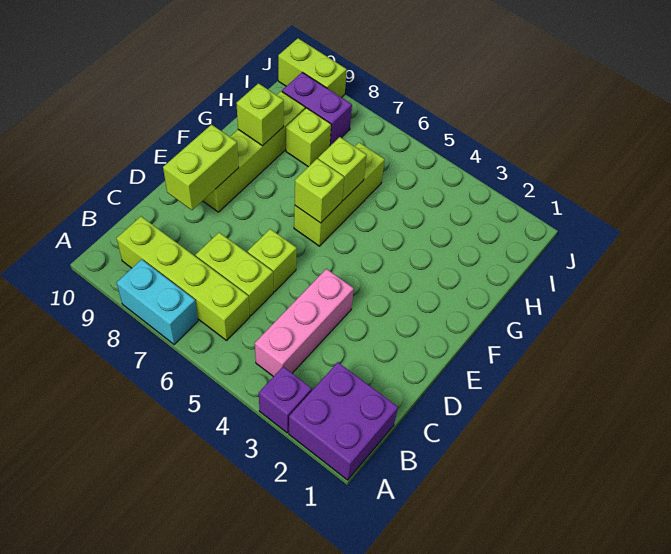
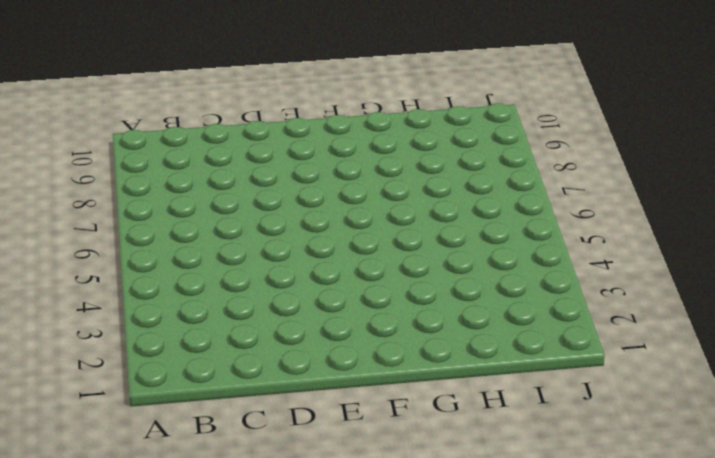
none -> purple brick A1:B2 level 1
none -> purple brick A3 level 1
none -> cyan brick A7:A8 level 1

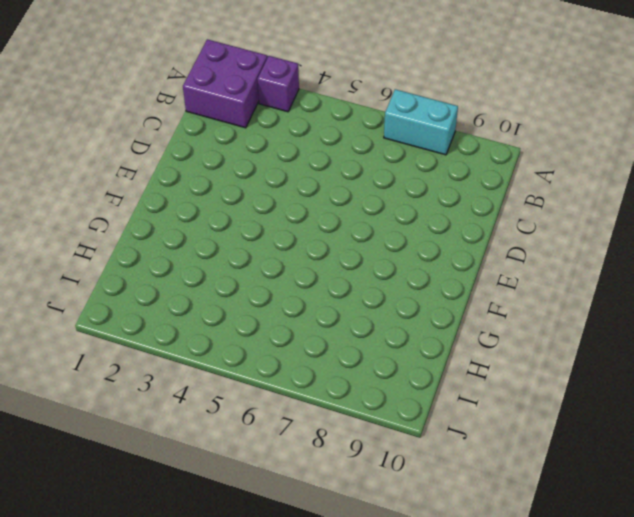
none -> pink brick B4:D4 level 1
none -> lime brick B6:B9 level 1
none -> lime brick C6:C7 level 1

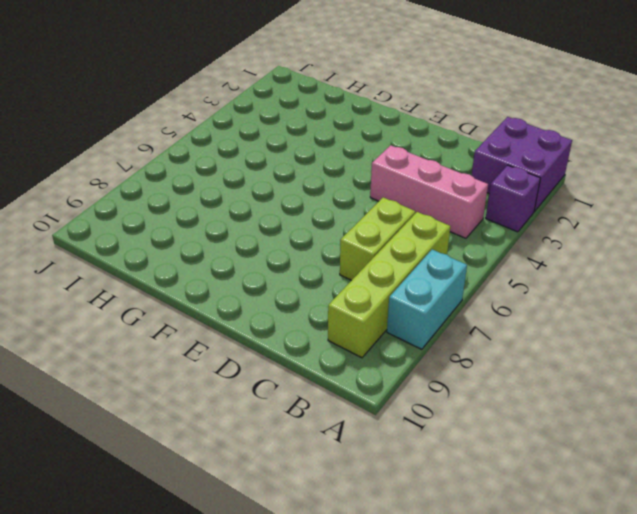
none -> lime brick D6 level 1
none -> lime brick E9:H9 level 1
none -> lime brick F6:H6 level 1

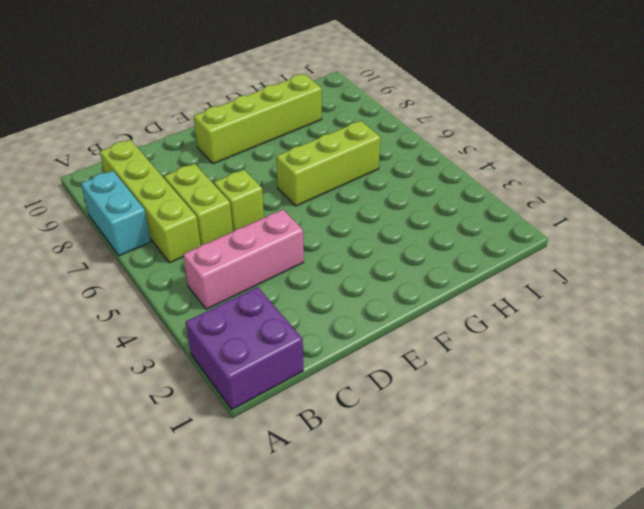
none -> purple brick A3 level 1
none -> lime brick H8 level 1
none -> purple brick I8:I9 level 1

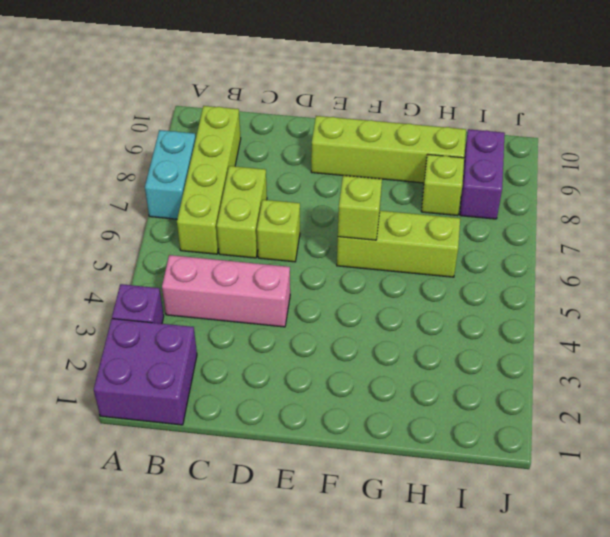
none -> lime brick J9:J10 level 1
none -> lime brick D9:E9 level 2
none -> lime brick G6 level 2

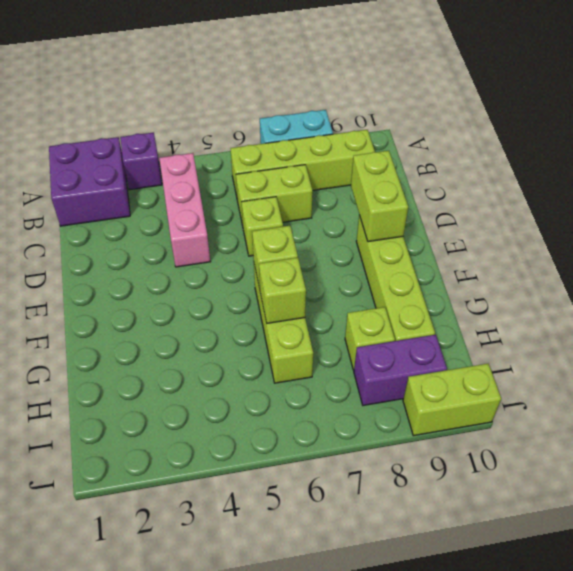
none -> lime brick G9 level 2

